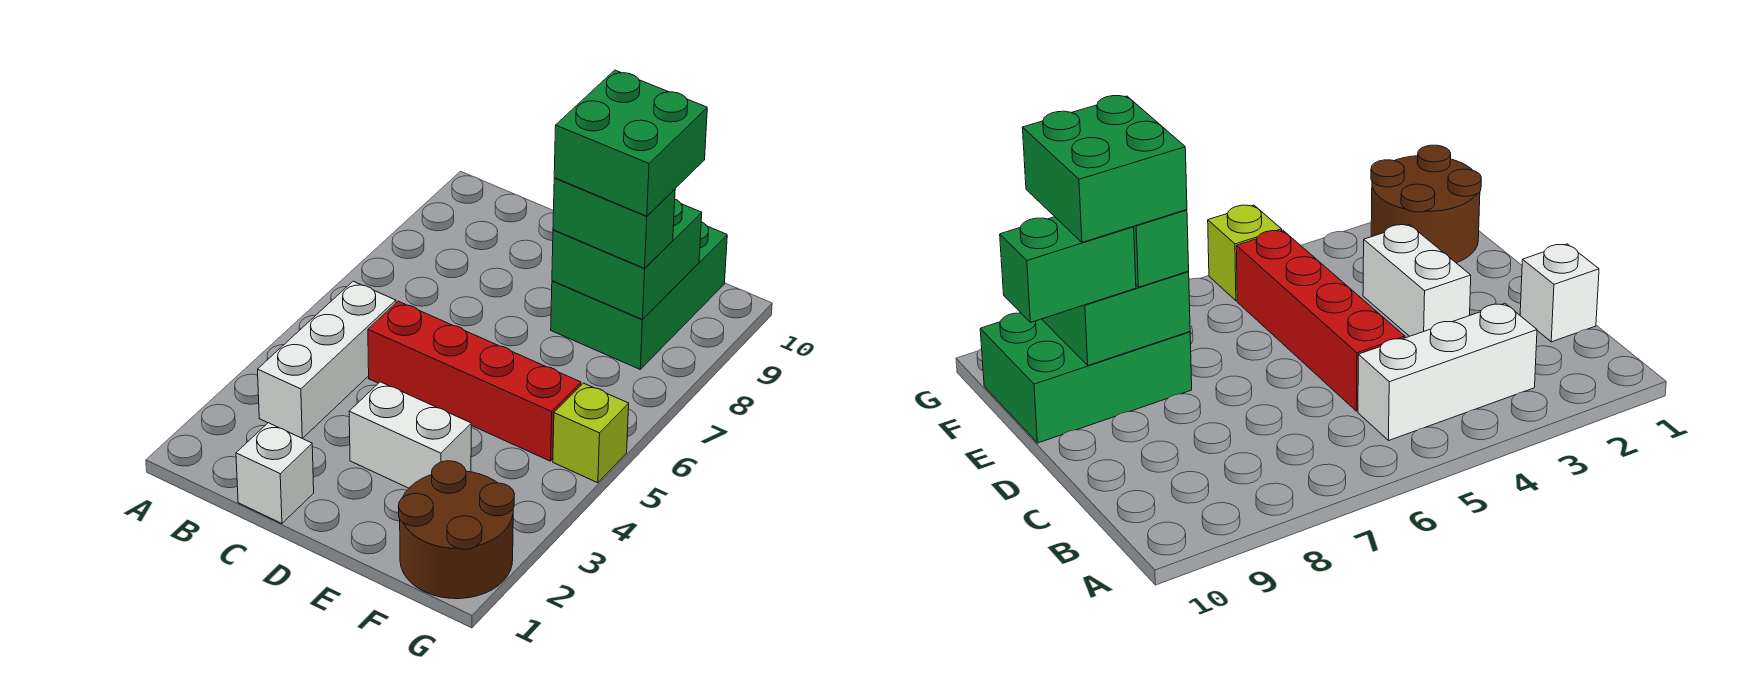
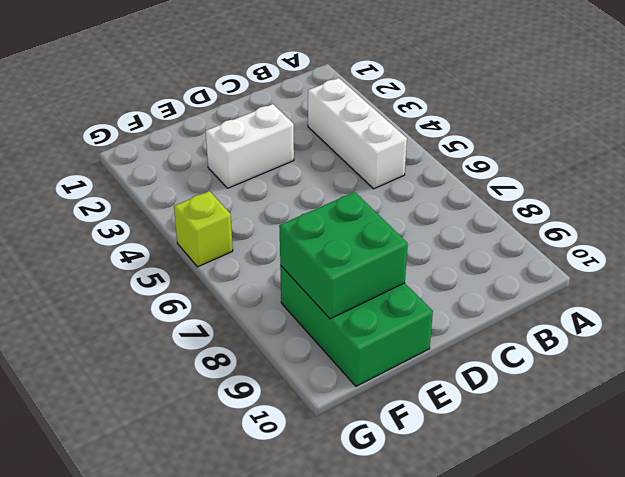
none -> white brick C1 level 1
none -> red brick C5:F5 level 1

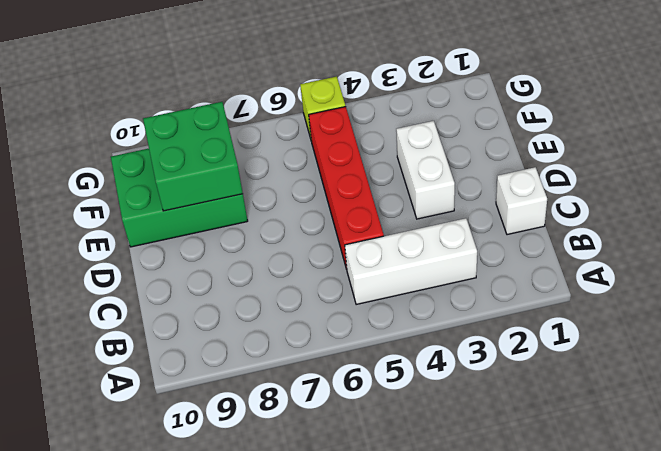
none -> brown round brick F1:G2 level 1
none -> green brick E8:F8 level 3

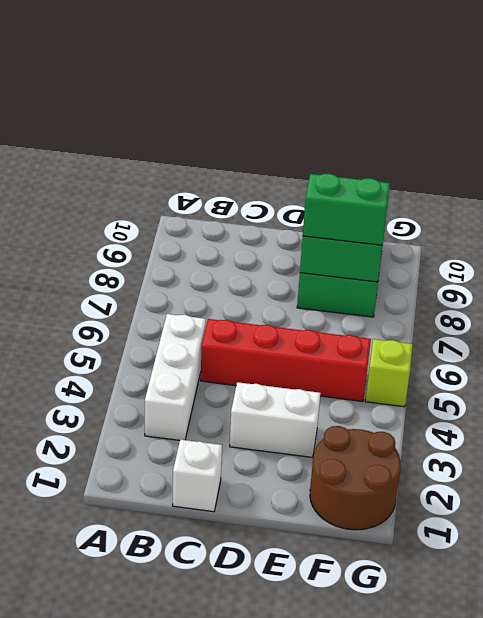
none -> green brick E9:E10 level 3
none -> green brick E8:F9 level 4

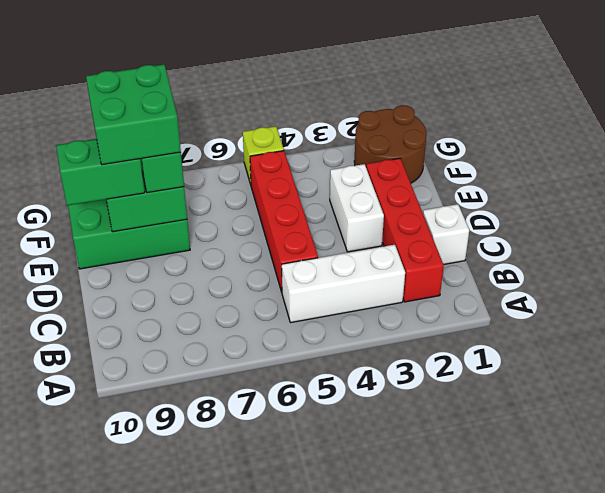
red brick B2:E2 level 1 -> none

